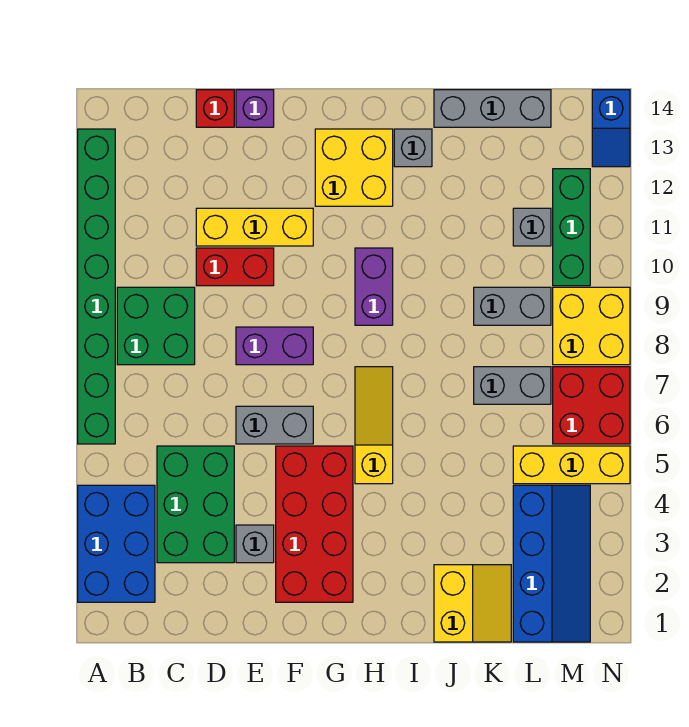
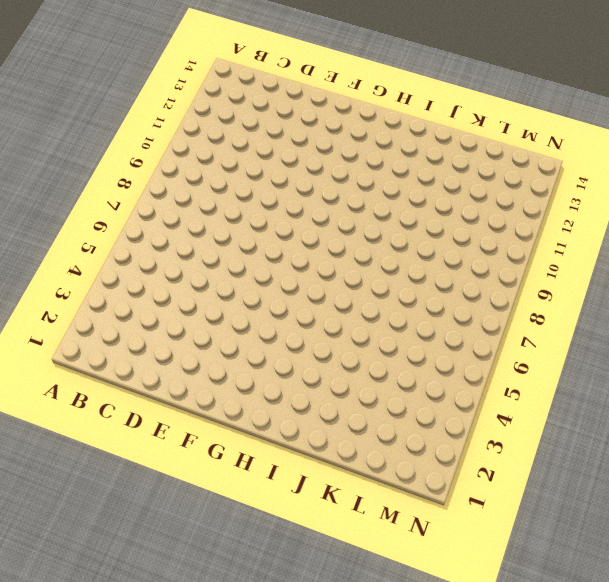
none -> blue brick A2:B4 level 1
none -> green brick A6:A13 level 1
none -> green brick B8:C9 level 1

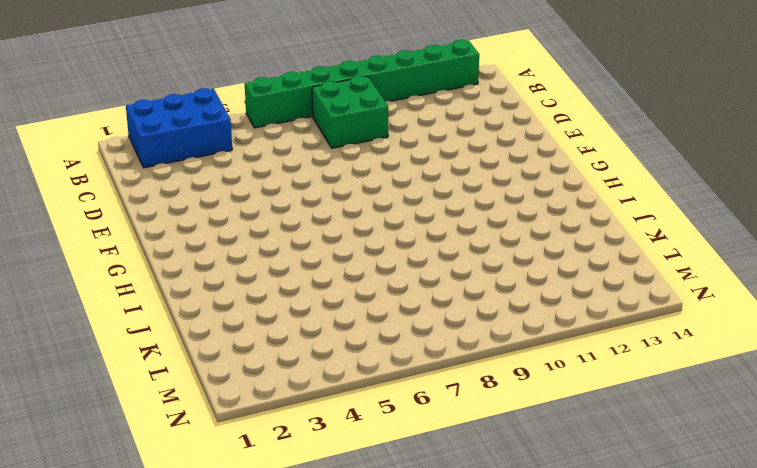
none -> green brick C3:D5 level 1
none -> red brick D10:E10 level 1
none -> yellow brick D11:F11 level 1

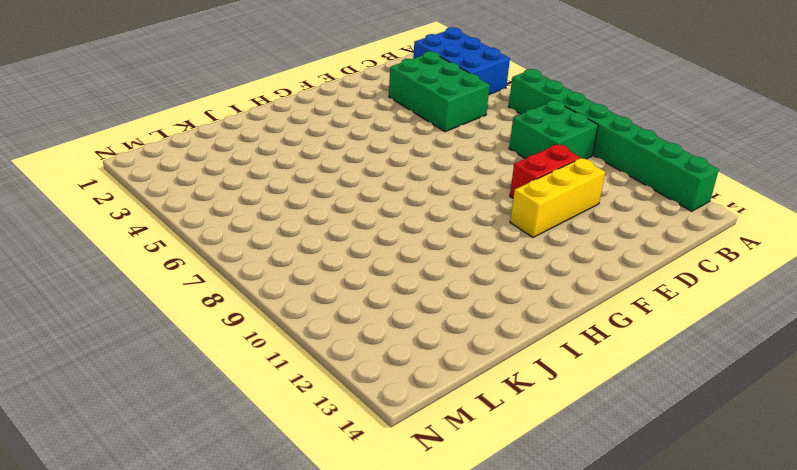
none -> red brick D14 level 1
none -> grey brick E3 level 1
none -> grey brick E6:F6 level 1

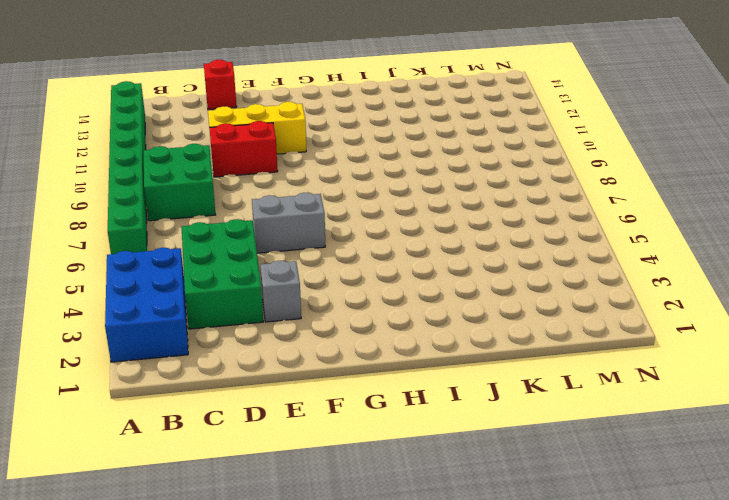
none -> purple brick E8:F8 level 1
none -> purple brick E14 level 1
none -> red brick F2:G5 level 1

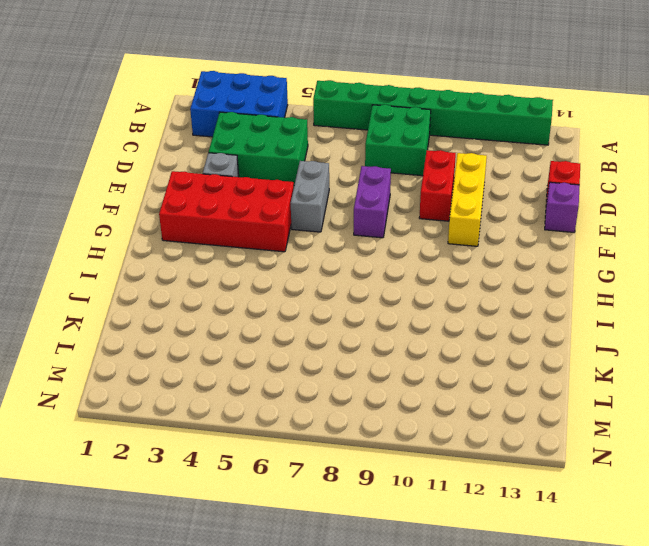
none -> yellow brick G12:H13 level 1
none -> yellow slope H5:H7 level 1 top 5
none -> purple brick H9:H10 level 1

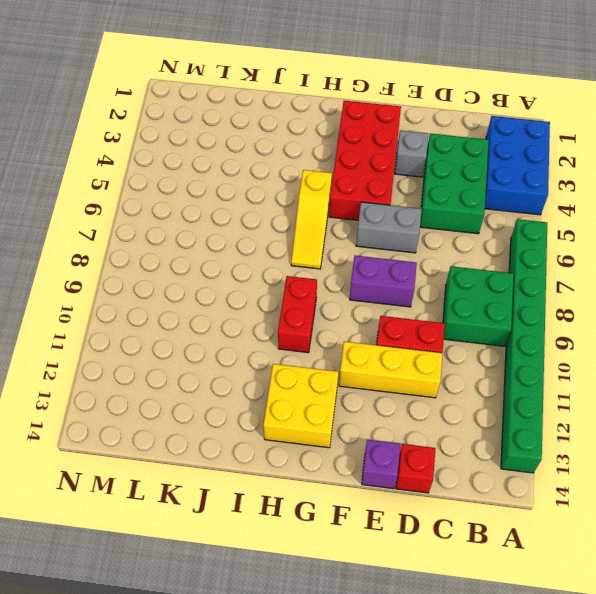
red brick H9:H10 level 1 -> purple brick H9:H10 level 1
none -> grey brick I13 level 1
none -> yellow slope J1:K2 level 1 top J
none -> grey brick J14:L14 level 1

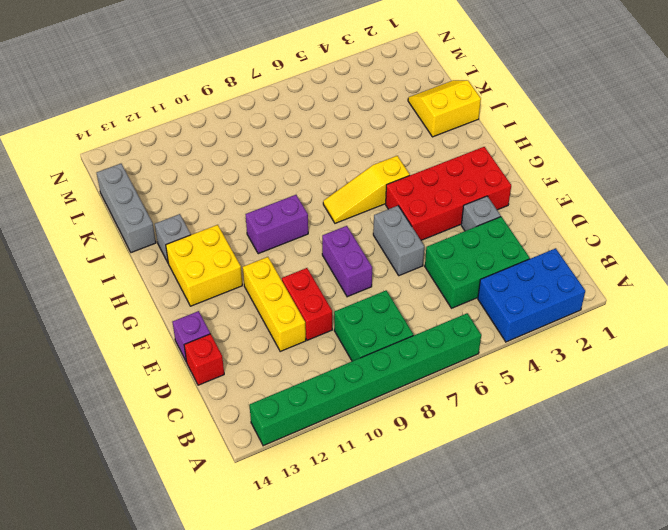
none -> grey brick K7:L7 level 1
none -> grey brick K9:L9 level 1
none -> blue slope L1:M4 level 1 top L

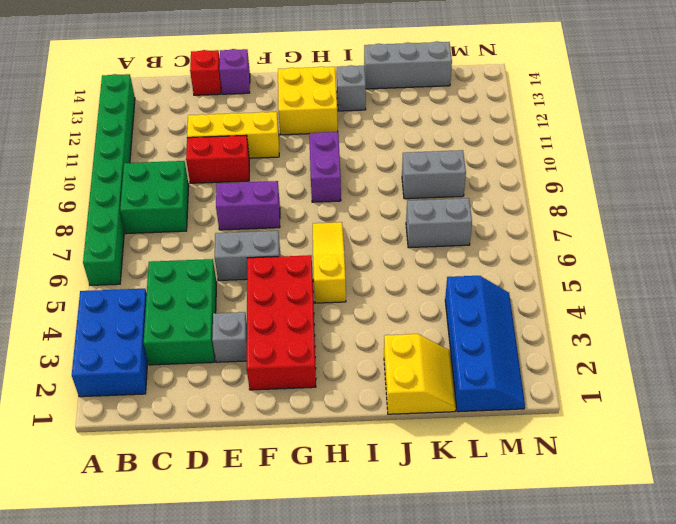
none -> yellow brick L5:N5 level 1
none -> grey brick L11 level 1
none -> red brick M6:N7 level 1

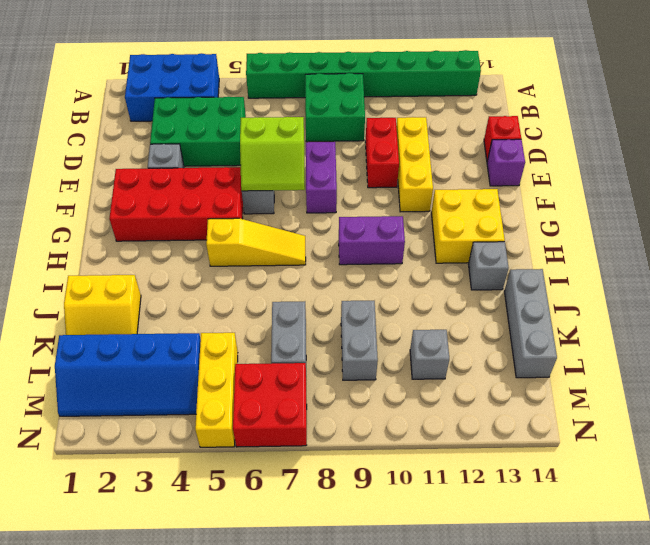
lime slope E6:F7 level 2 top E -> none
none -> yellow brick M8:N9 level 1
none -> green brick M10:M12 level 1
none -> blue slope N13:N14 level 1 top 14

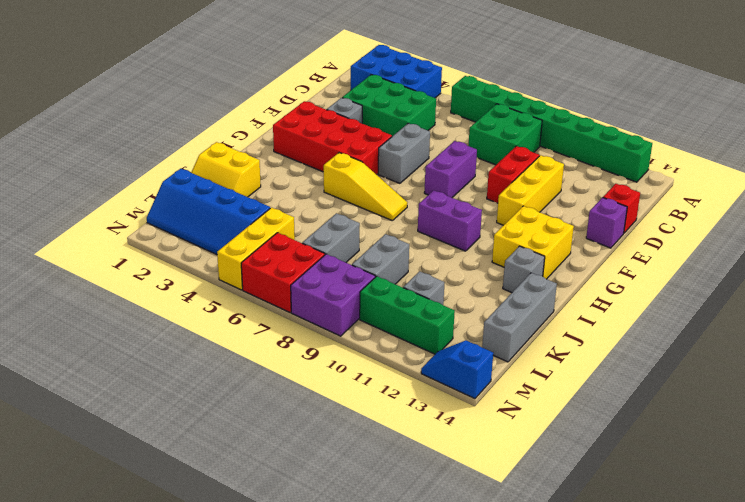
purple brick M8:N9 level 1 -> yellow brick M8:N9 level 1

